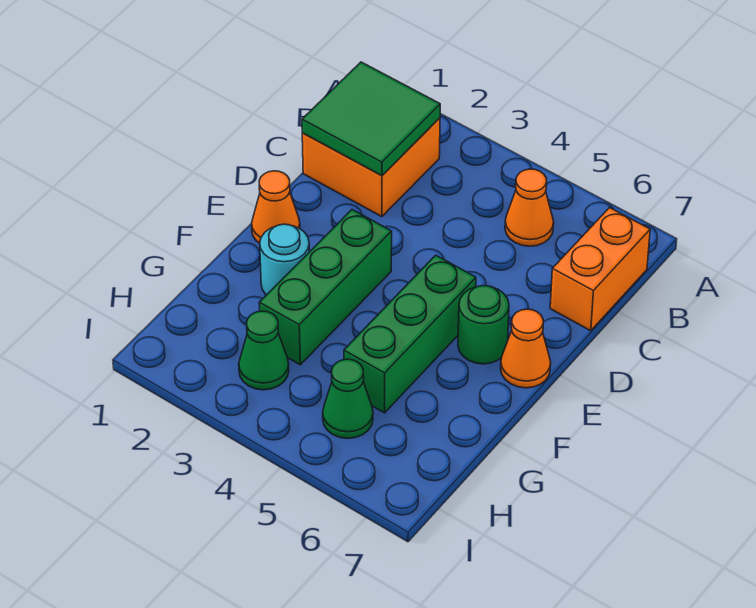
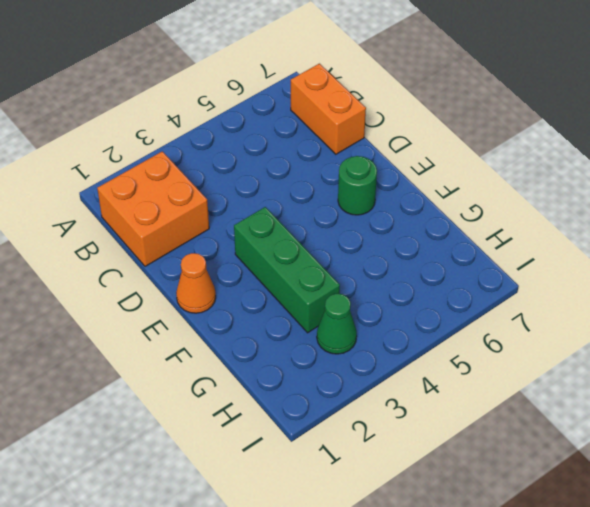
none -> orange cone B5 level 1
none -> green brick E5:G5 level 1
none -> orange cone E7 level 1

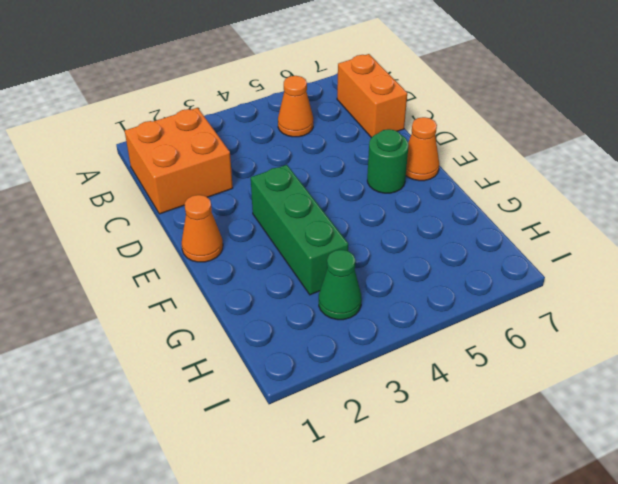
none -> green brick E5:G5 level 1
none -> cyan round brick F2 level 1
none -> green cone H5 level 1

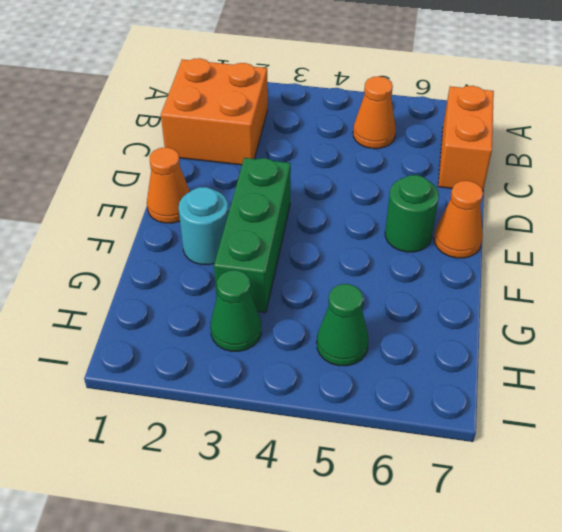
none -> green brick E5:G5 level 1
none -> green tile B1:C2 level 2

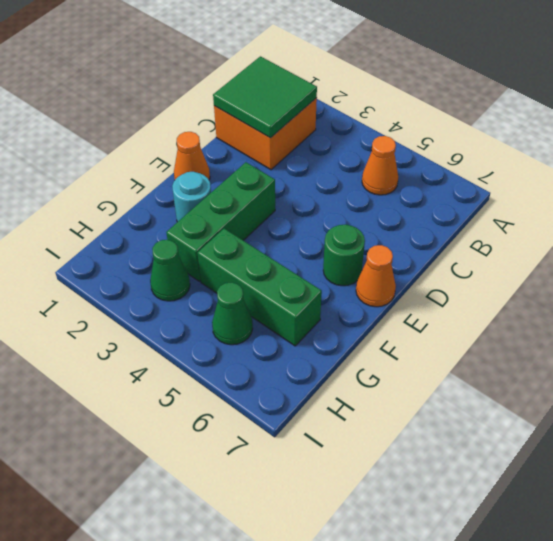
green brick G4:G6 level 1 -> green brick E5:G5 level 1
none -> orange brick B7:C7 level 1

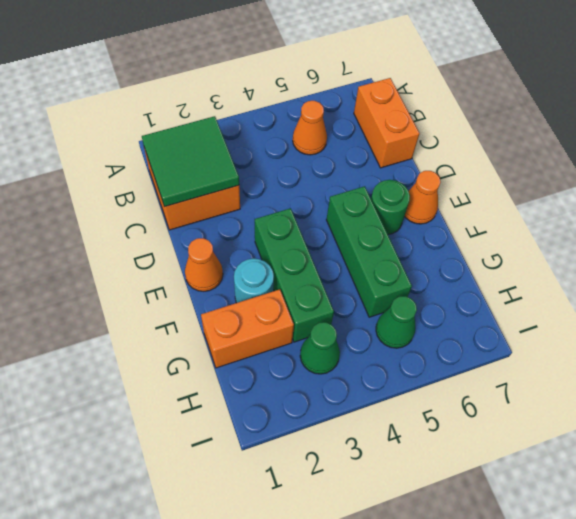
orange brick G1:G2 level 1 -> none

